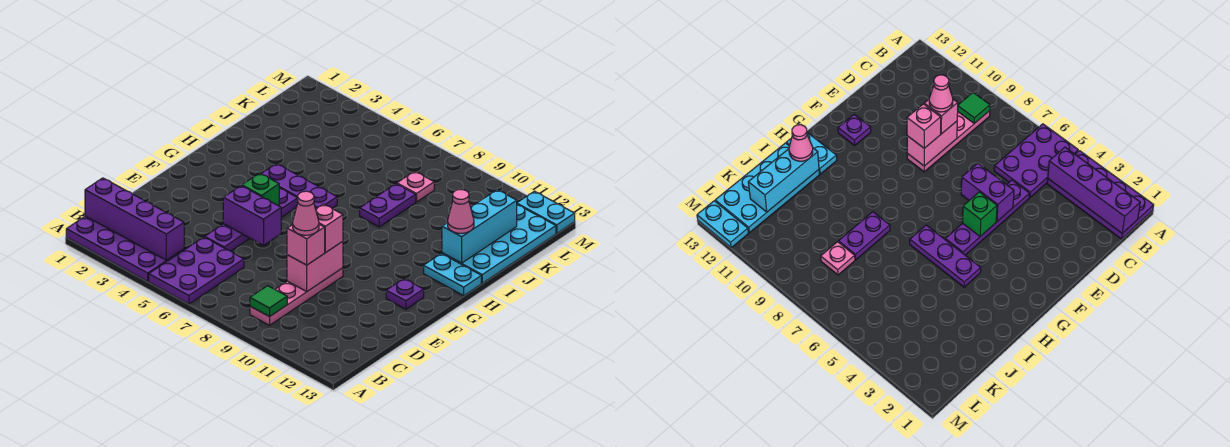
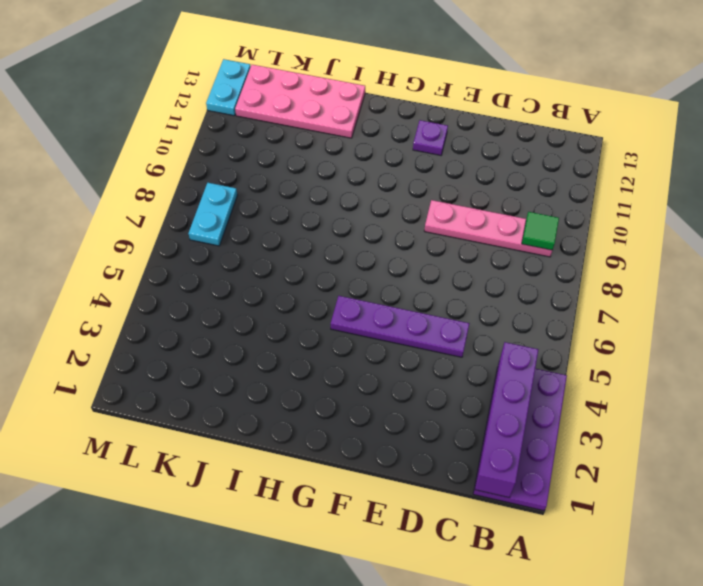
pink plate I12:L13 level 1 -> cyan plate I12:L13 level 1
cyan plate L7:L8 level 1 -> cyan plate H12:H13 level 1
none -> purple plate A5:C6 level 1
none -> purple plate H4:H6 level 1
none -> purple plate I8:J8 level 1

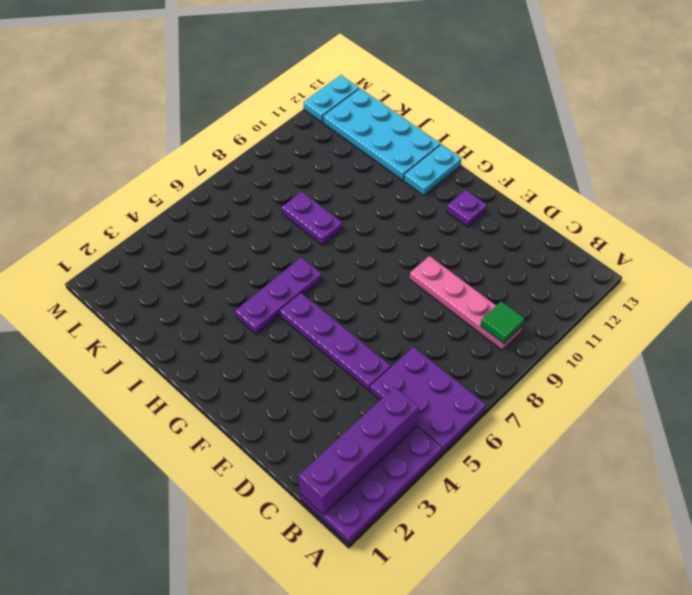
none -> pink plate K8 level 1
none -> pink brick D9:E9 level 2
none -> purple brick E5:E6 level 2

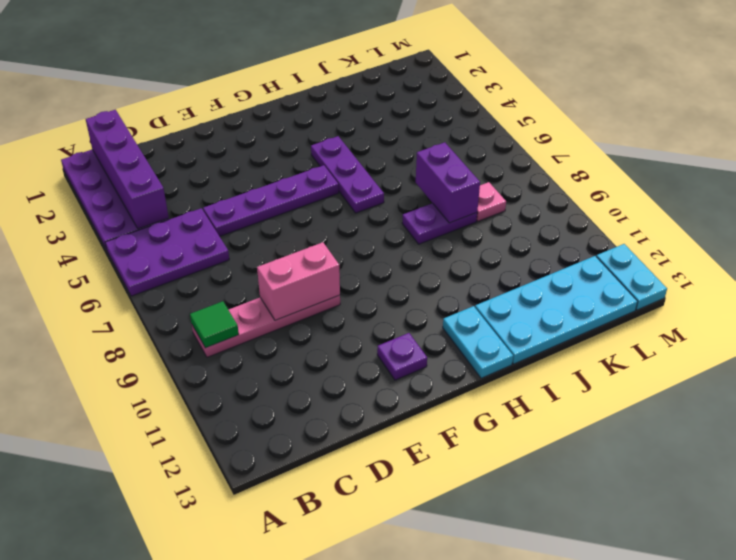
purple brick J7:J8 level 2 -> purple brick E5:E6 level 2
none -> green brick F5 level 2
none -> cyan brick I12:K12 level 2
none -> pink brick D9 level 3

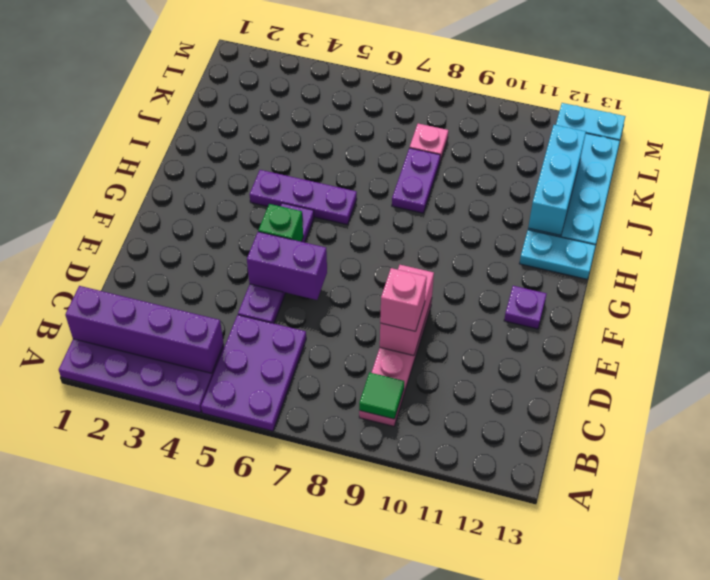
none -> pink brick E9 level 3
none -> pink cone I12 level 3
none -> pink cone D9 level 4

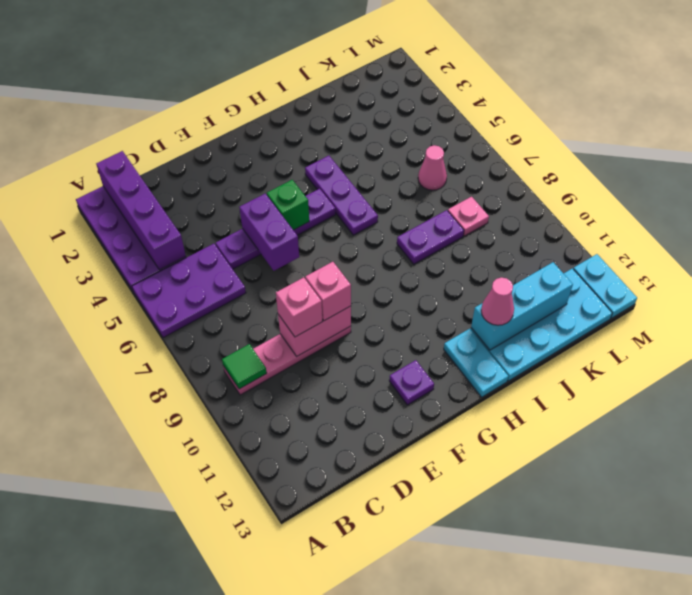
pink cone K6 level 1 -> pink cone D9 level 4

